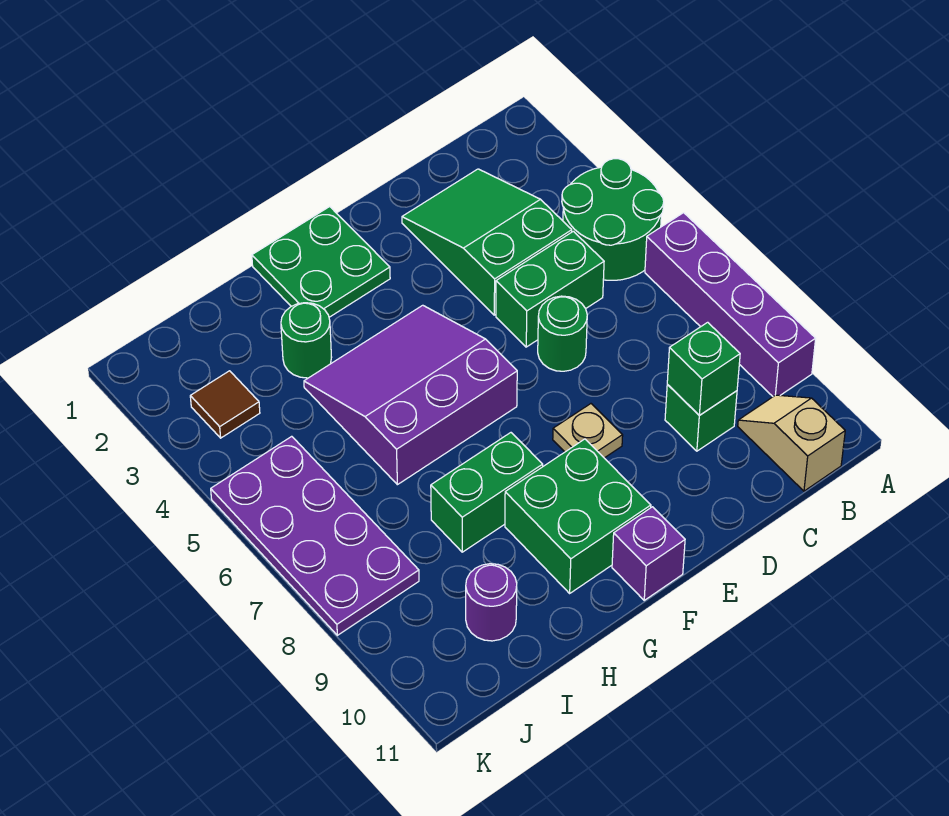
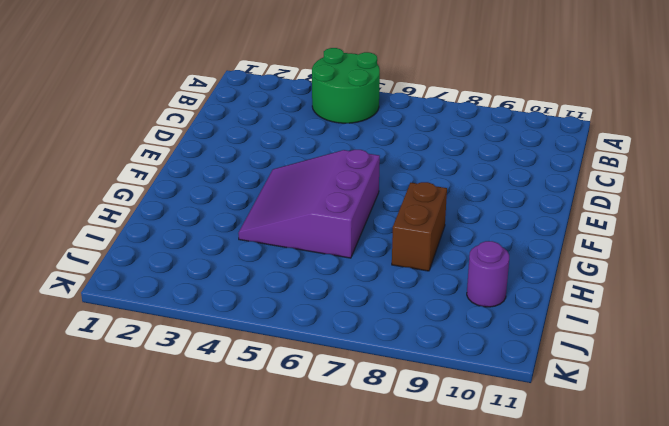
brown brick G8:H8 level 1 -> green brick G8:H8 level 1
none -> purple brick A6:A9 level 1
none -> tan slope B10:B11 level 1 top 11
none -> green slope C2:D4 level 1 top 4

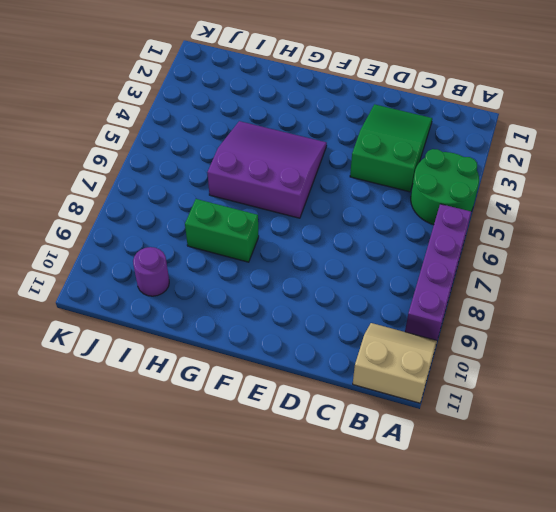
tan slope A10:B11 level 1 top 11 -> tan slope B10:B11 level 1 top 11
none -> green brick C5:D5 level 1
none -> green brick C9 level 1
none -> green round brick D6 level 1

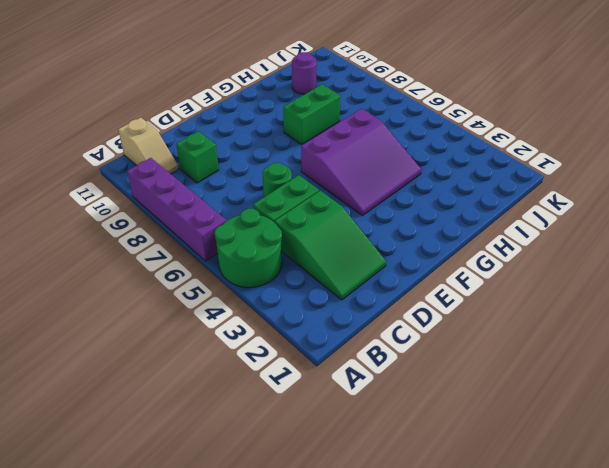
none -> tan plate E8 level 1
none -> green plate F1:G2 level 1
none -> green brick F9:G10 level 1

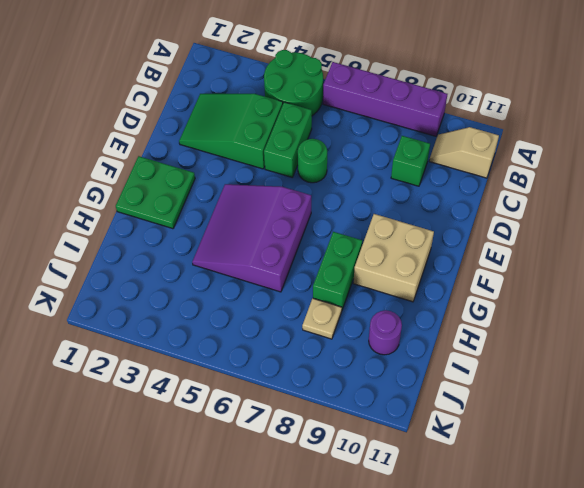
tan brick F9:G10 level 1 -> green brick F9:G10 level 1
tan plate I8 level 1 -> tan plate E8 level 1
none -> purple brick F11 level 1
none -> green round brick H3 level 1
none -> brown tile J3 level 1

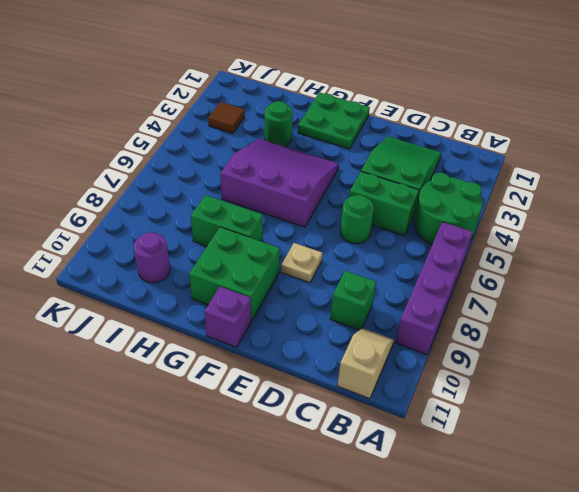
none -> purple plate J5:K8 level 1
none -> green brick C9 level 2

